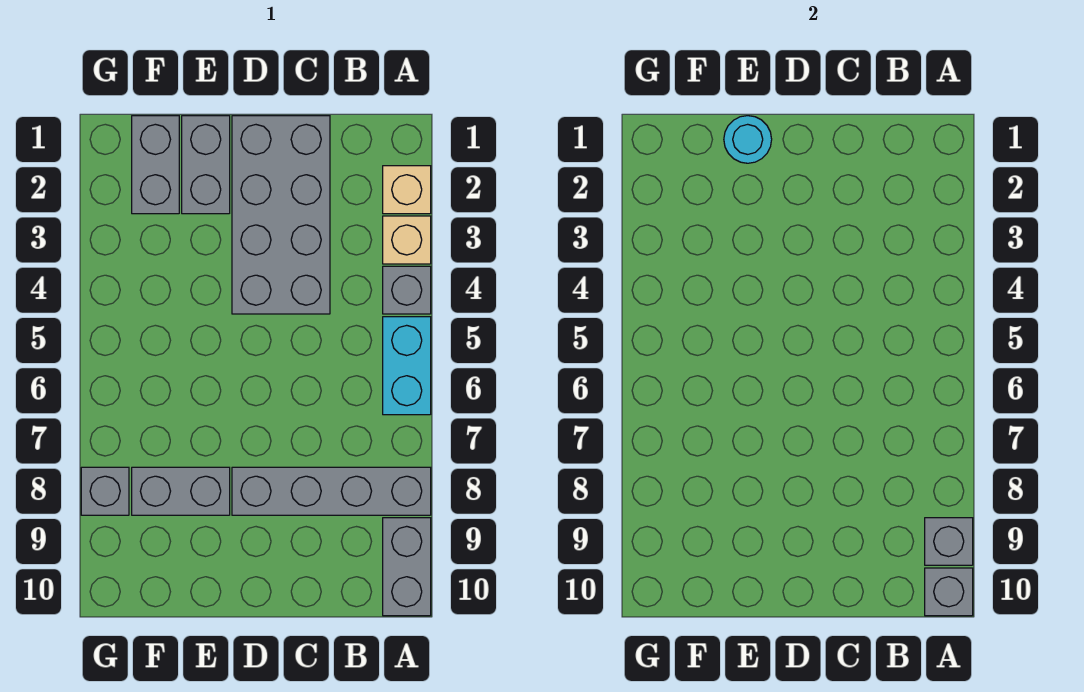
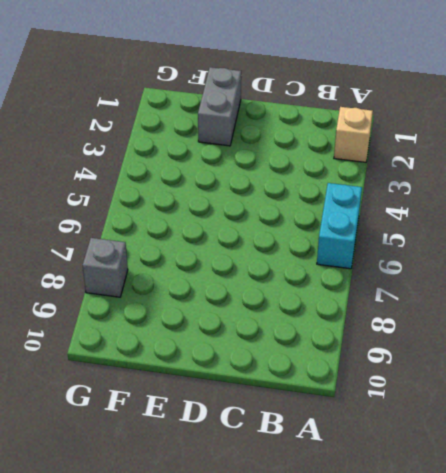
none -> tan brick A3 level 1
none -> grey brick A4 level 1
none -> grey brick A8:D8 level 1

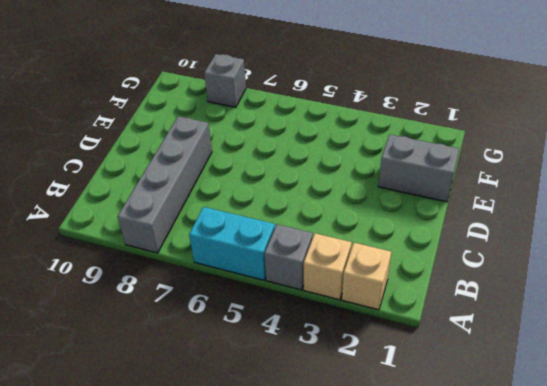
none -> grey brick A9:A10 level 1
none -> grey brick C1:D4 level 1
none -> grey brick E8:F8 level 1

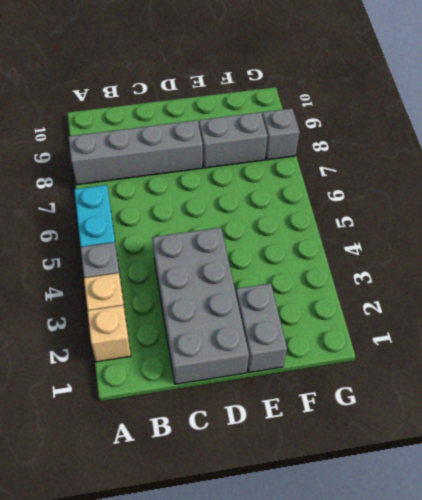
none -> grey brick A9:A10 level 1
none -> grey brick F1:F2 level 1
none -> grey brick A9 level 2

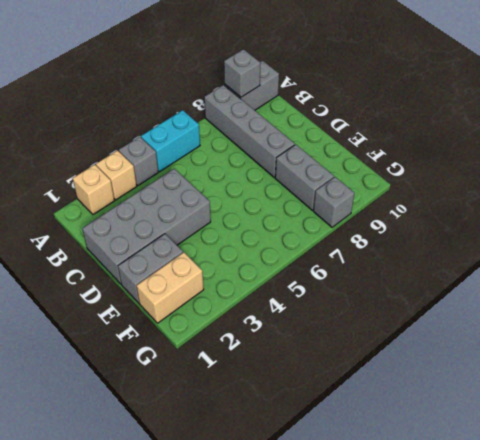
tan brick F1:F2 level 1 -> grey brick F1:F2 level 1
none -> grey brick A10 level 2
none -> cyan round brick E1 level 2

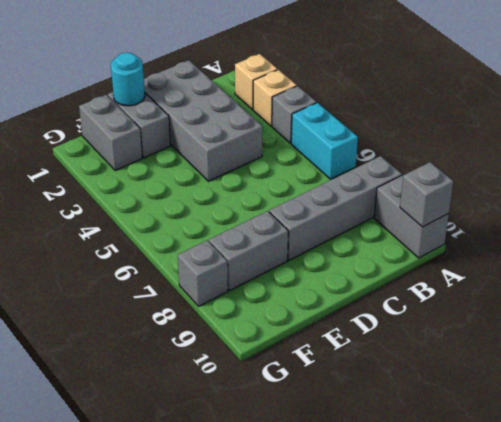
none -> grey brick A9 level 2

